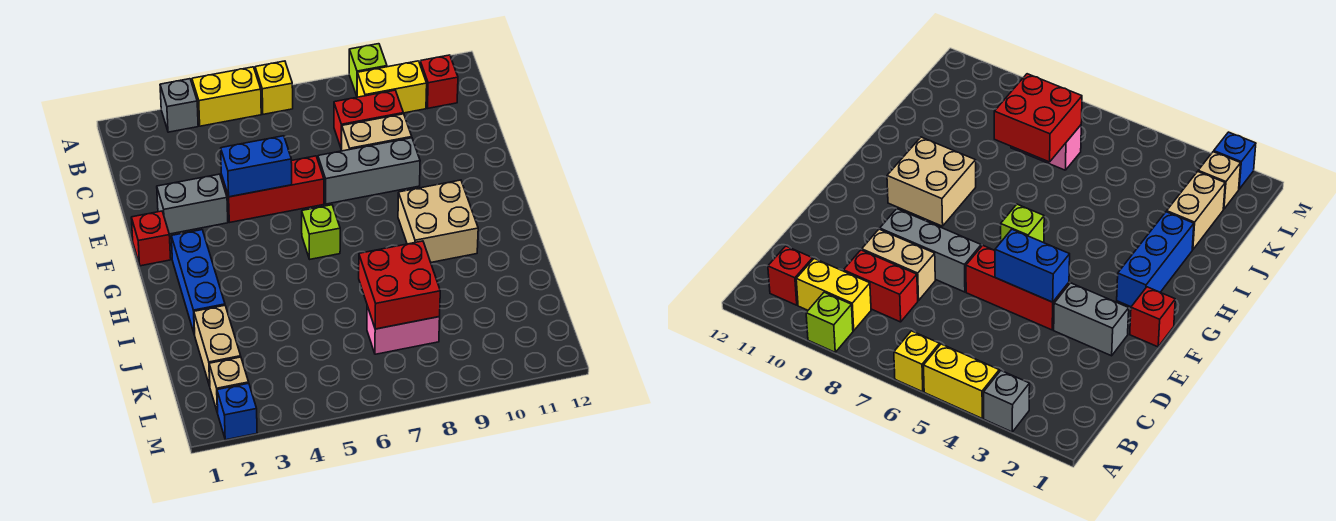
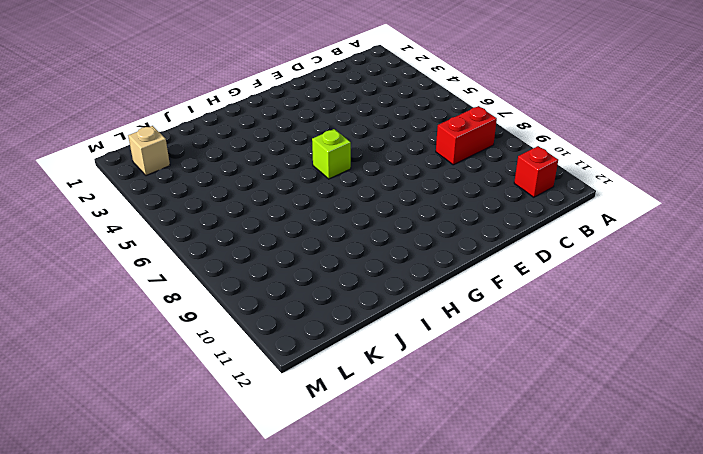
red brick B8:C8 level 1 -> red brick C8:C9 level 1
none -> grey brick A3 level 1
none -> yellow brick A4:A5 level 1
none -> yellow brick A6 level 1

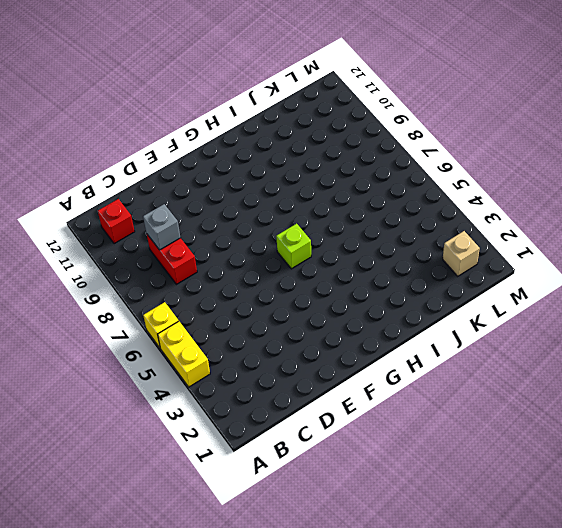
grey brick C9 level 2 -> grey brick A3 level 1
none -> lime brick A9 level 1
none -> yellow brick B9:B10 level 1
none -> tan brick D8:D9 level 1

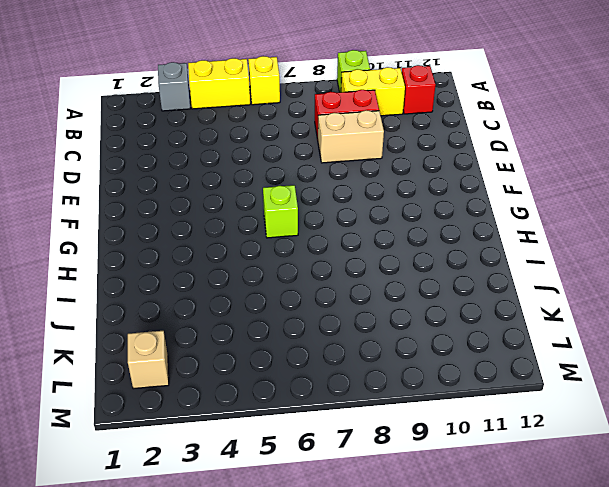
none -> grey brick E2:E3 level 1
none -> red brick E4:E6 level 1
none -> grey brick E7:E9 level 1

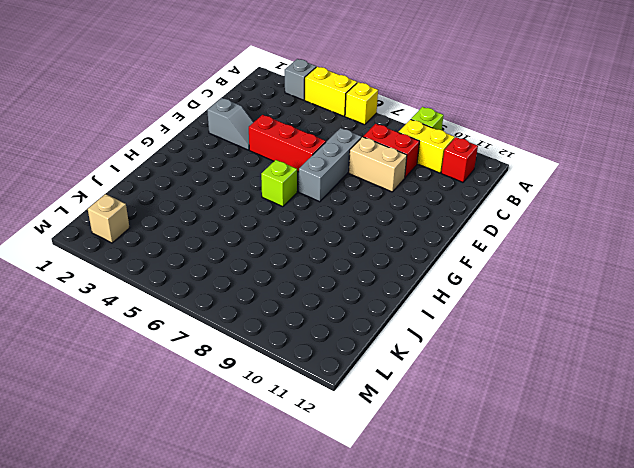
grey brick D7:F7 level 1 -> grey brick E7:E9 level 1
grey slope E2:E3 level 1 top 2 -> grey brick E2:E3 level 1
none -> red brick F1 level 1
none -> blue brick G2:I2 level 1
none -> tan brick G9:H10 level 1

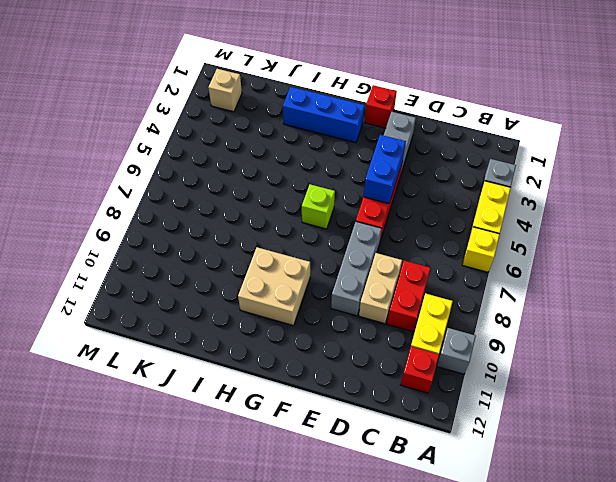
grey brick A10 level 1 -> none
none -> lime brick A9 level 1
none -> tan brick J2:K2 level 1
none -> pink brick K7:K8 level 1

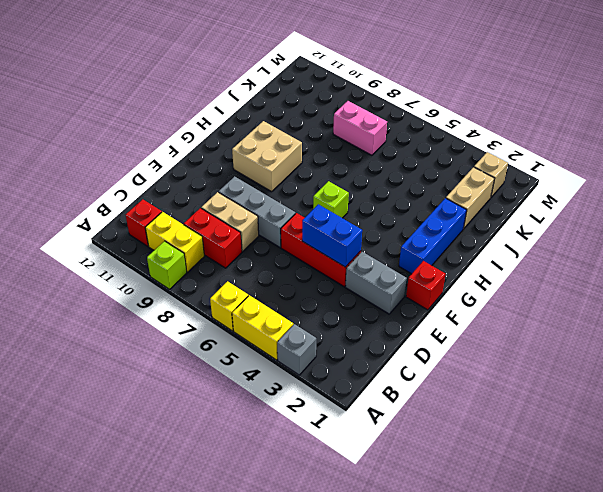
none -> blue brick M2 level 1
none -> red brick J7:K8 level 2

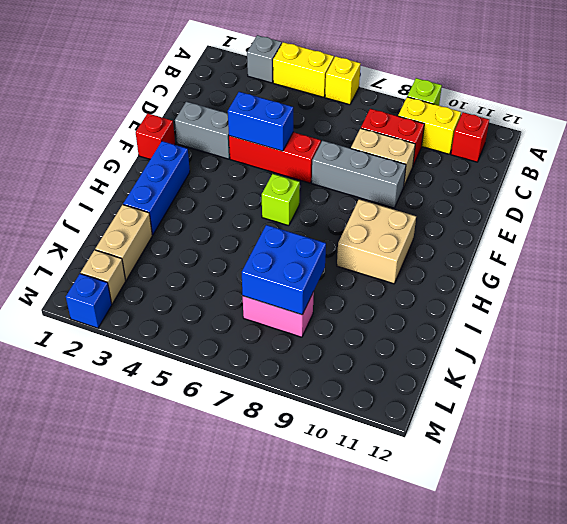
blue brick J7:K8 level 2 -> red brick J7:K8 level 2

